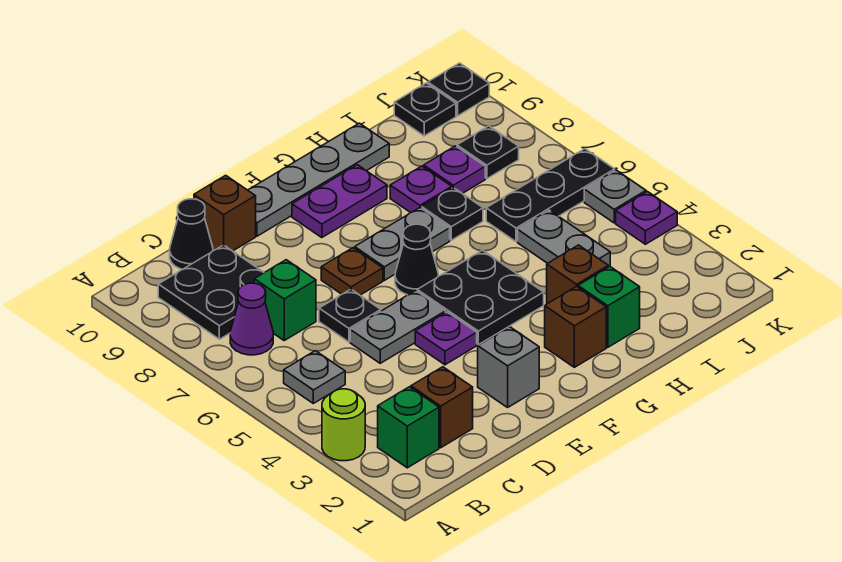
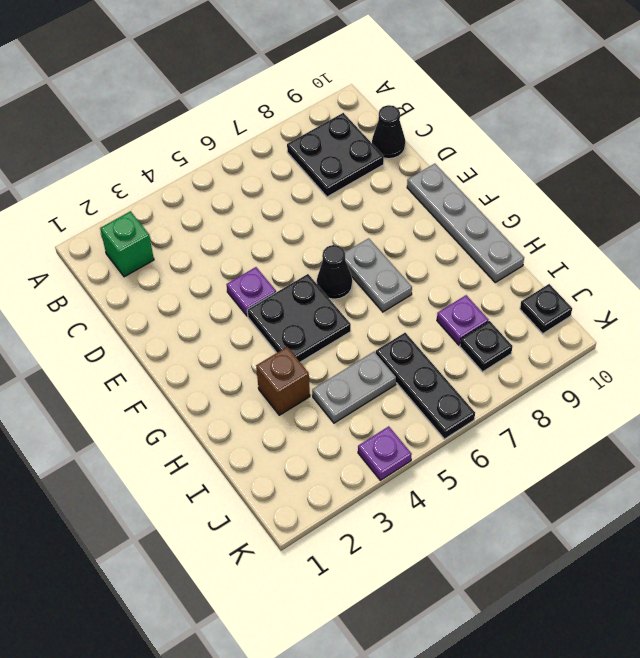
none -> lime round brick A3 level 1
none -> grey plate B5 level 1
none -> purple cone B7 level 1
none -> brown brick C2 level 1

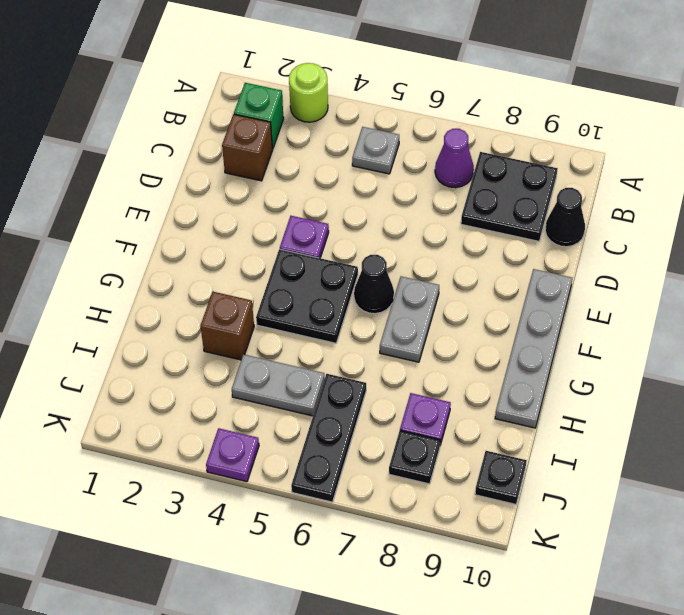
none -> green brick C7 level 1
none -> grey plate D5:E5 level 1
none -> black plate D6 level 1
none -> brown brick D10 level 1

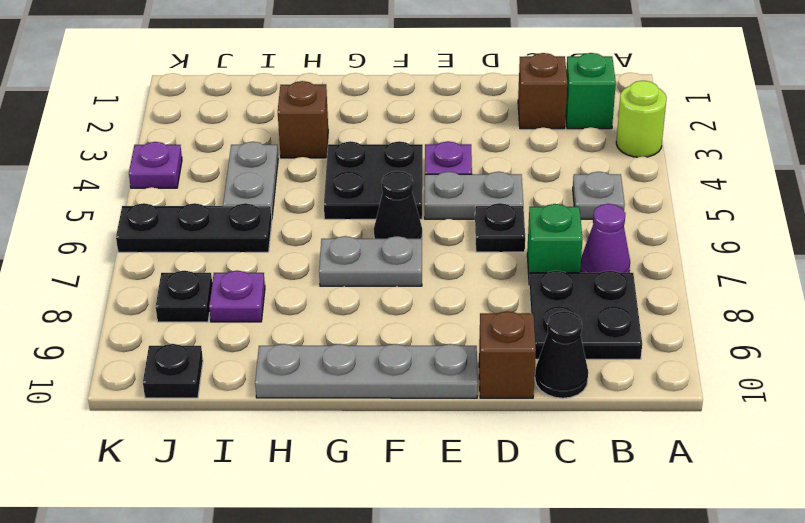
none -> grey brick E2 level 1
none -> brown plate E7 level 1
none -> purple plate F9:G9 level 1
none -> brown brick G2 level 1

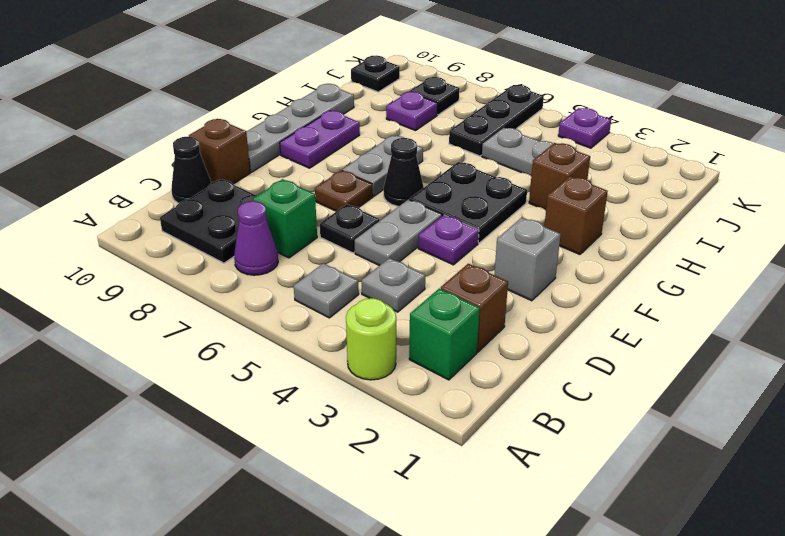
grey plate C4 level 1 -> grey plate K5 level 1
none -> green brick H2 level 1
none -> black plate H7 level 1
none -> purple plate H8 level 1
none -> black plate K10 level 1

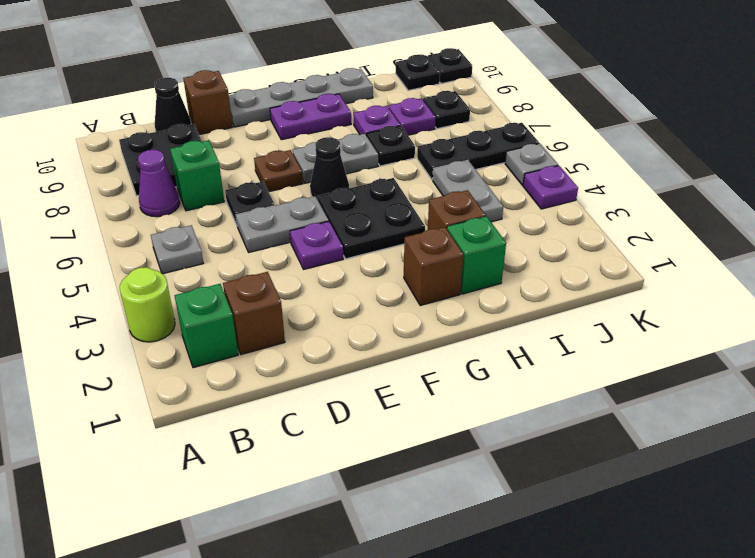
none -> grey brick E2 level 1

